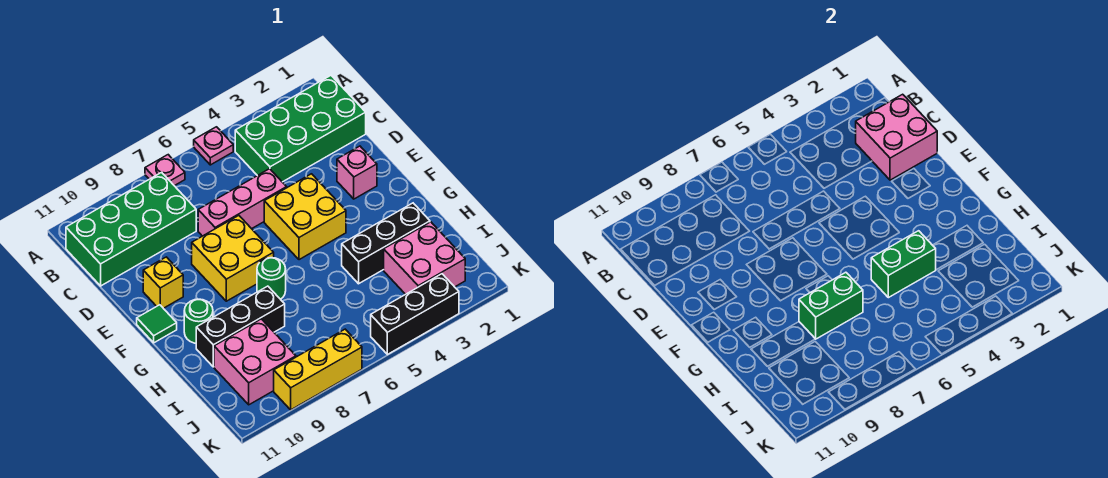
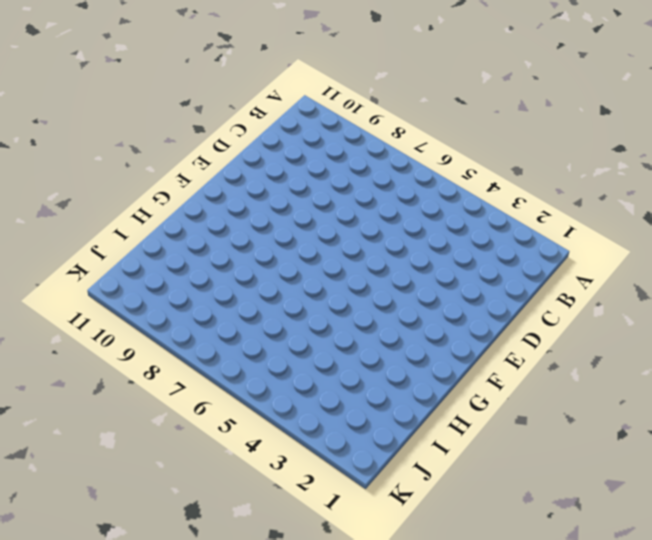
none -> pink plate A5 level 1
none -> pink plate A7 level 1
none -> green brick B1:C4 level 1

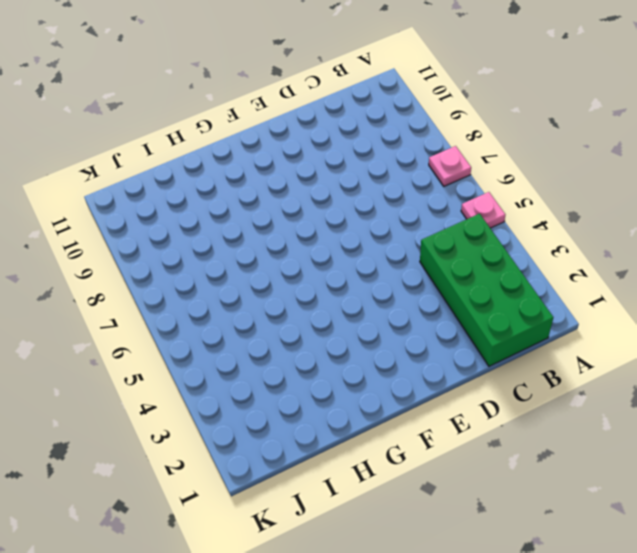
none -> green brick B8:C11 level 1
none -> pink brick D5:D7 level 1
none -> pink brick E2 level 1

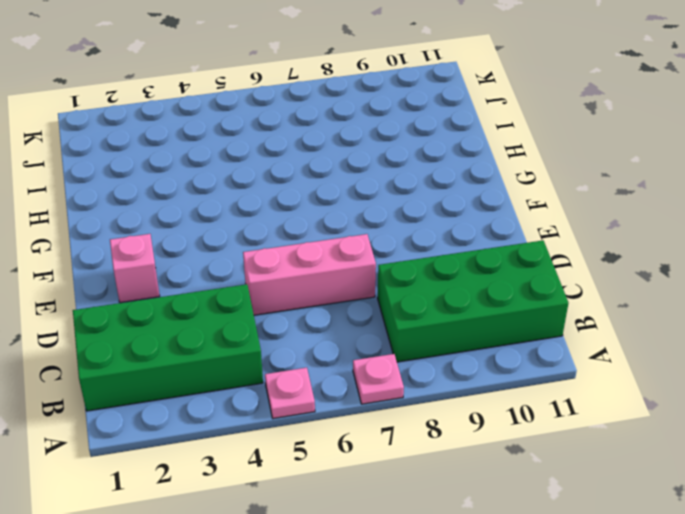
none -> yellow brick E4:F5 level 1
none -> yellow brick E7:F8 level 1
none -> yellow brick E10 level 1

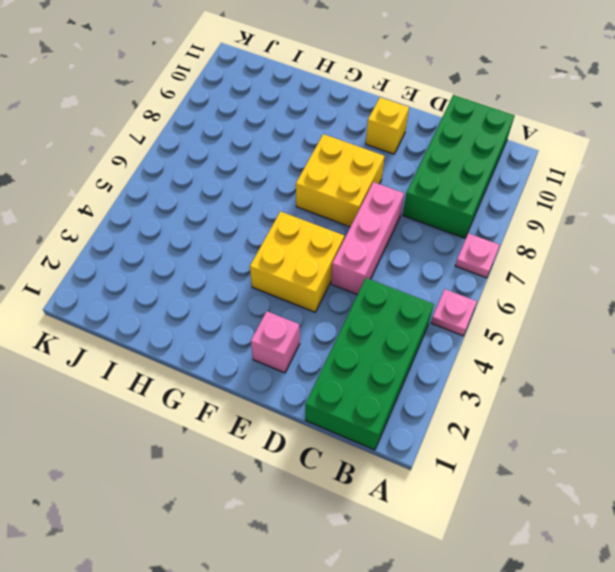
none -> green tile F11 level 1
none -> green round brick G7 level 1
none -> green round brick G10 level 1

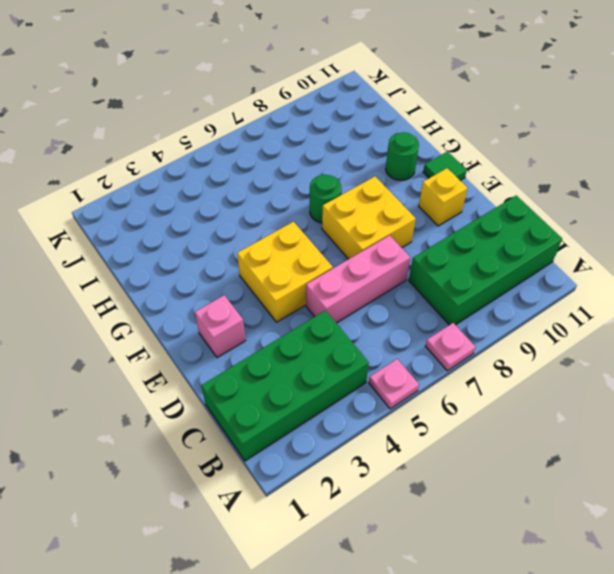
none -> black brick H2:H4 level 1
none -> black brick H8:H10 level 1
none -> pink brick I2:J3 level 1

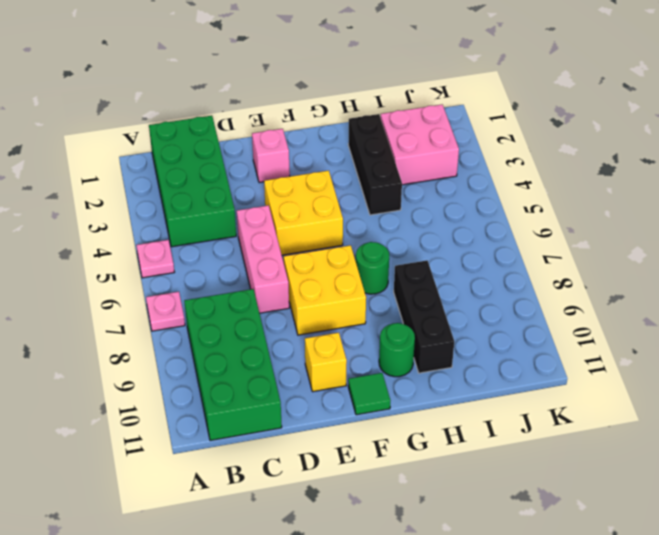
none -> pink brick I9:J10 level 1
none -> black brick K3:K5 level 1
none -> yellow brick K7:K9 level 1

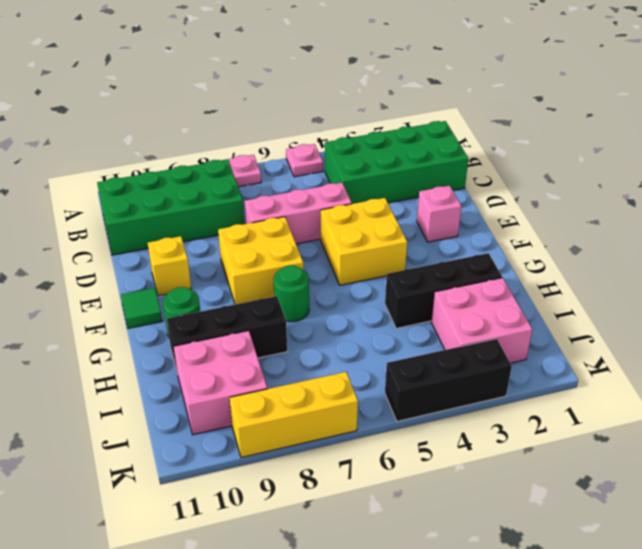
none -> pink brick C1:D2 level 2
none -> green brick H4:H5 level 2
none -> green brick H7:H8 level 2

